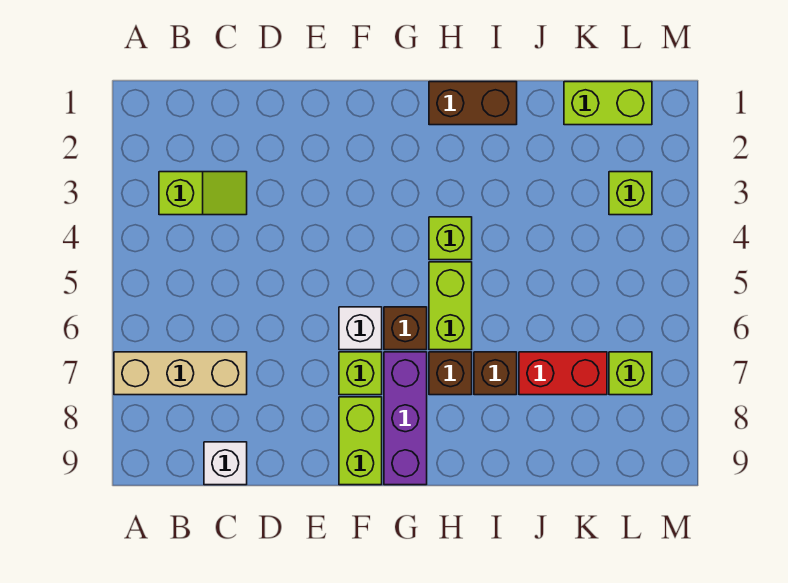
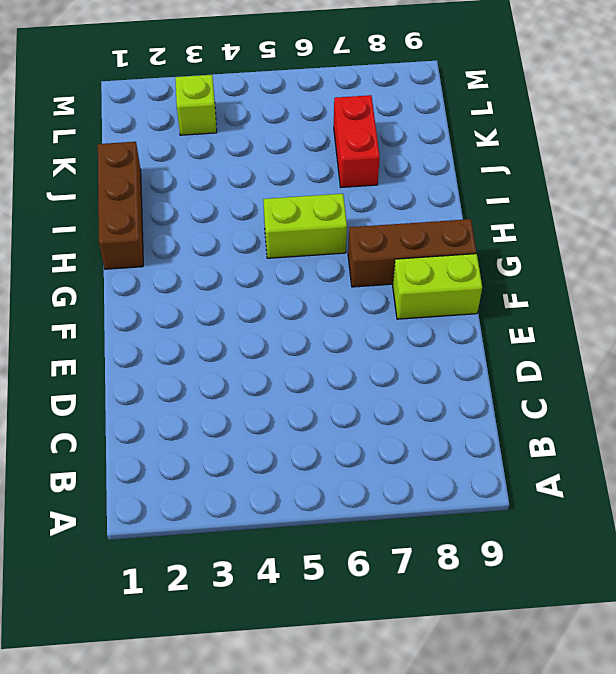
brown brick G7:G9 level 1 -> purple brick G7:G9 level 1
brown brick H1:J1 level 1 -> brown brick H1:I1 level 1
none -> tan brick A7:C7 level 1
none -> lime slope B3:C3 level 1 top B
none -> white brick C9 level 1

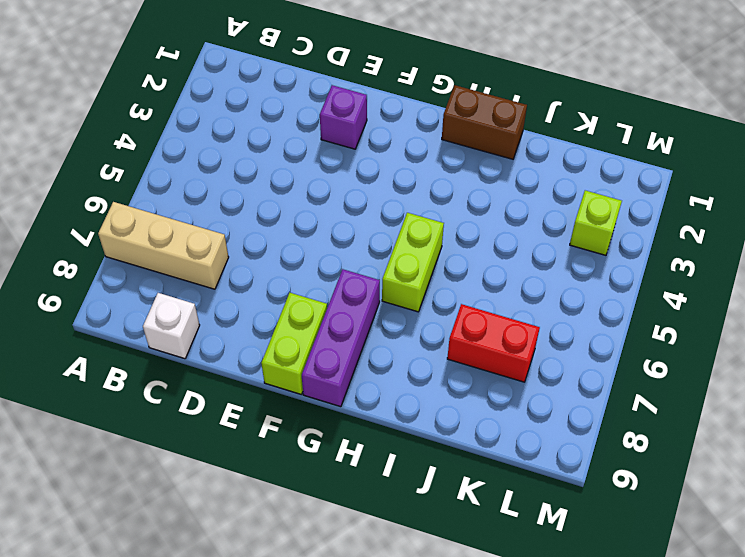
purple brick E2 level 1 -> none
none -> lime slope B3:C3 level 1 top B
none -> white brick F6 level 1
none -> lime brick F7 level 1

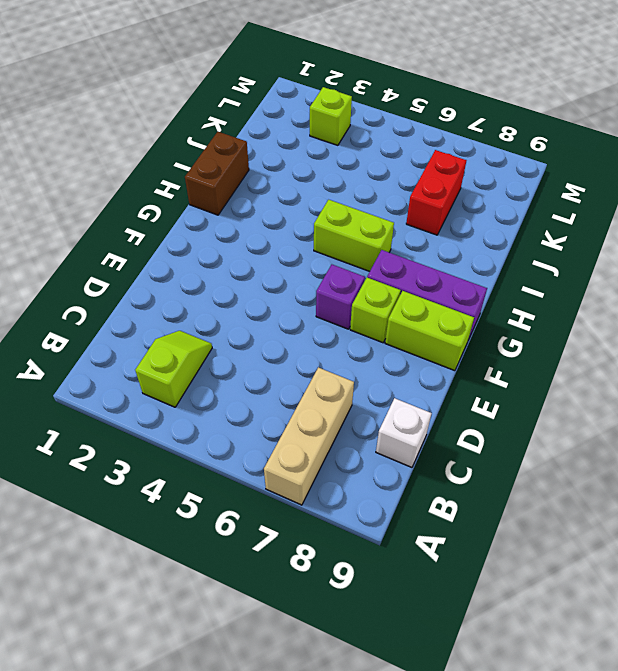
purple brick F6 level 1 -> white brick F6 level 1
none -> brown brick G6 level 1
none -> lime brick H4 level 1
none -> brown brick H7 level 1

